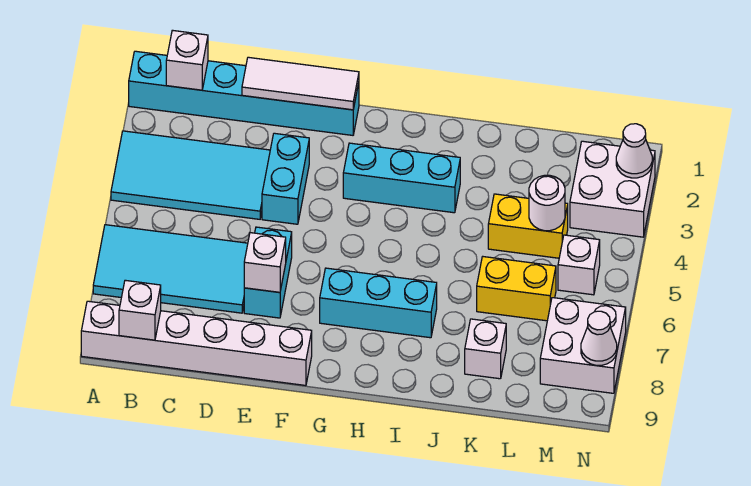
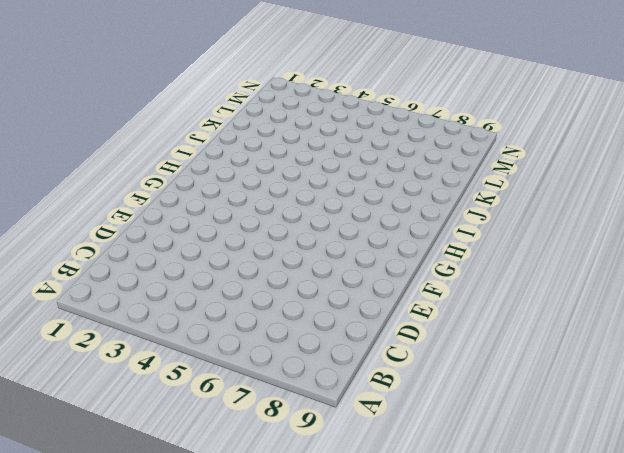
none -> cyan brick A1:F1 level 1
none -> cyan tile A3:D4 level 1
none -> cyan tile A6:D7 level 1

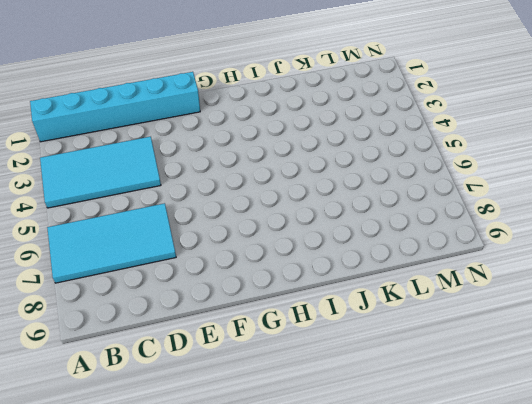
none -> white brick A9:F9 level 1
none -> cyan brick E3:E4 level 1
none -> cyan brick E6:E7 level 1

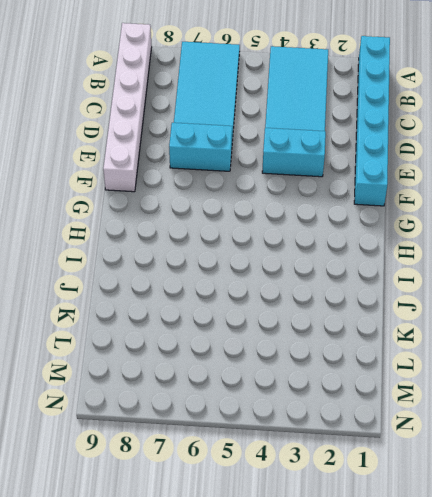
none -> cyan brick G3:I3 level 1
none -> cyan brick G7:I7 level 1
none -> yellow brick K4:L4 level 1

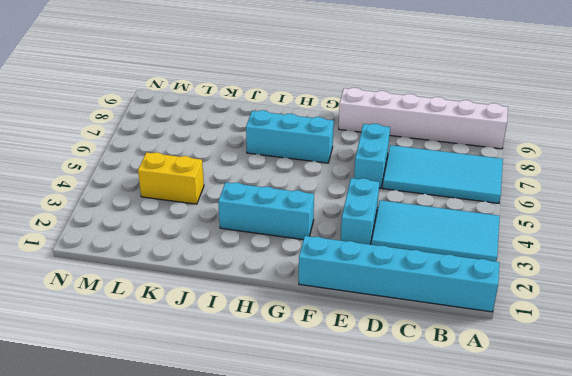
none -> yellow brick K6:L6 level 1
none -> white brick K8 level 1
none -> white brick M2:N3 level 1

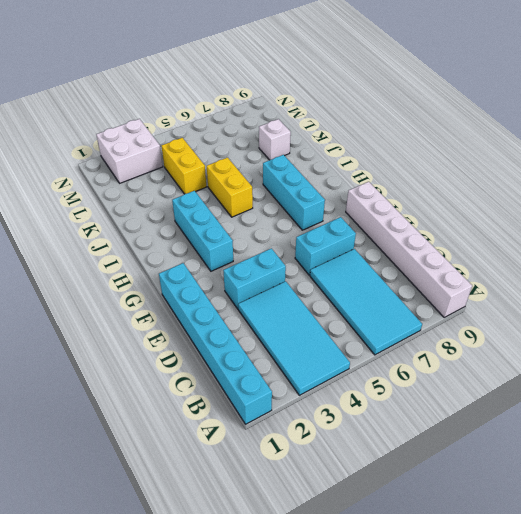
yellow brick I5:J5 level 1 -> yellow brick K6:L6 level 1
none -> white brick M5 level 1
none -> white brick M7:N8 level 1
none -> white brick B1 level 2

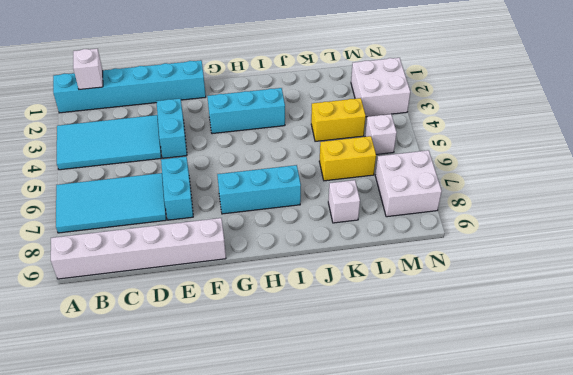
none -> white brick B9 level 2
none -> white tile D1:F1 level 2
none -> white brick E7 level 2

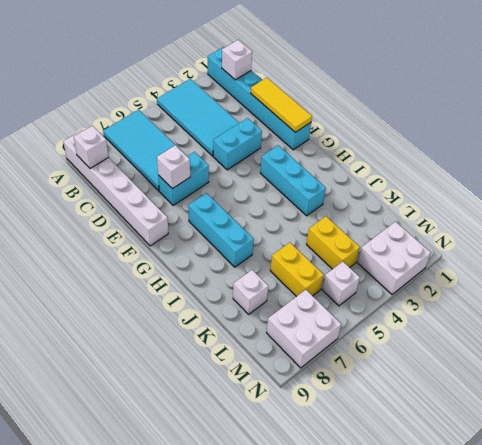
yellow tile D1:F1 level 2 -> white tile D1:F1 level 2
none -> white round brick L4 level 2
none -> white cone N2 level 2
none -> white cone N8 level 2

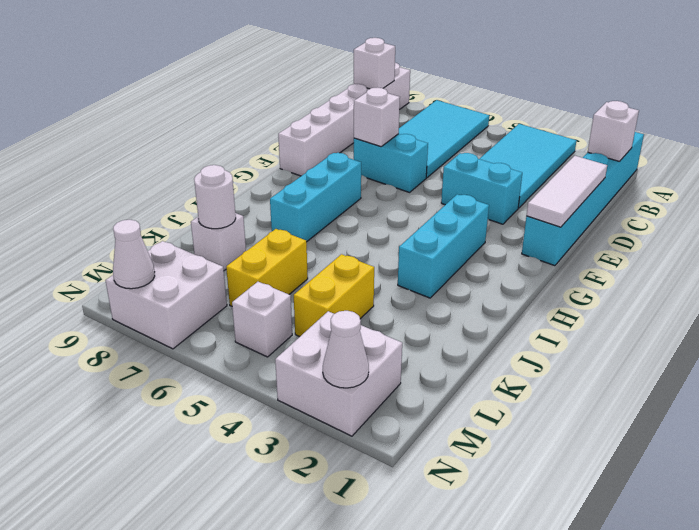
white round brick K8 level 2 -> white round brick L4 level 2

